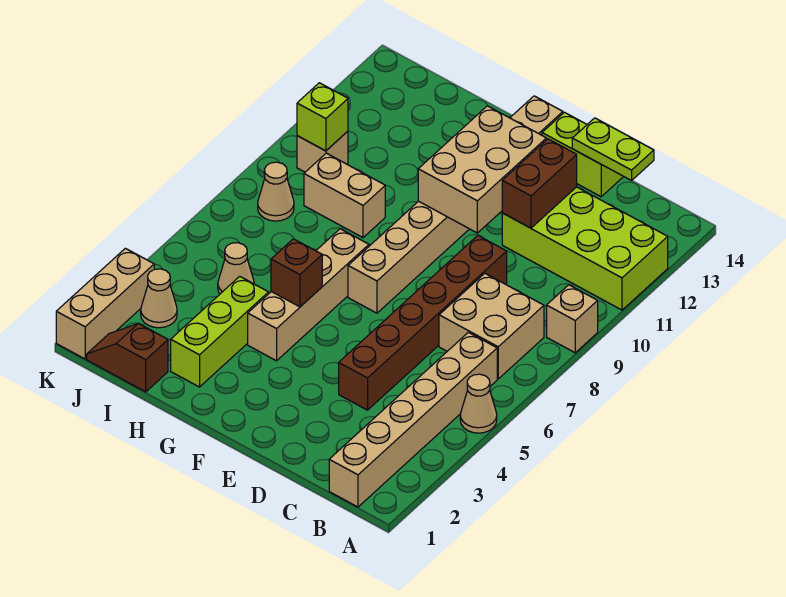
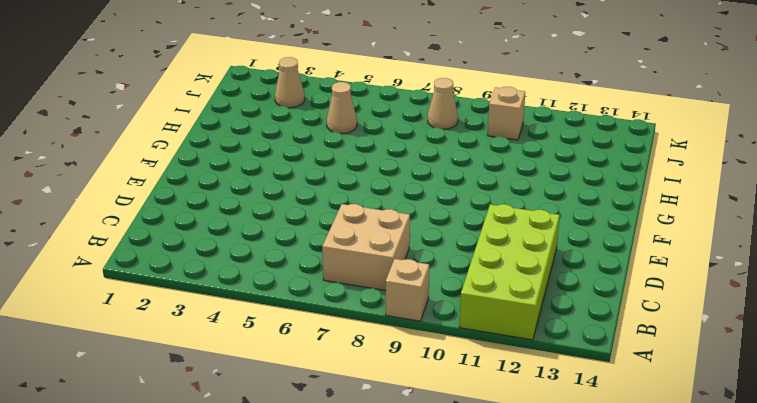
none -> tan cone A5 level 1
none -> tan brick B1:B6 level 1
none -> brown brick D4:D9 level 1

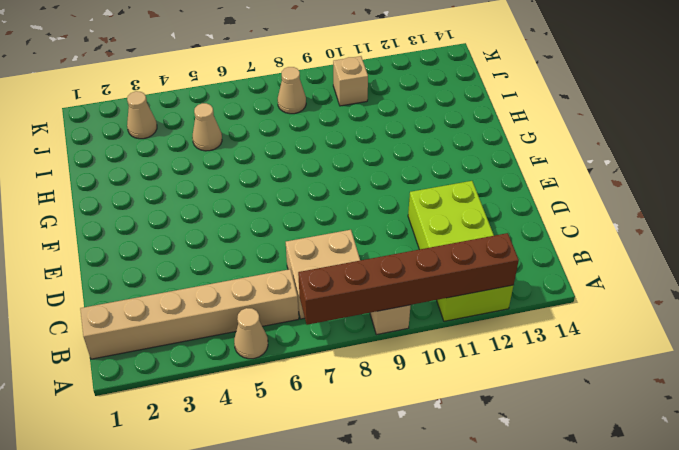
brown brick A7:A12 level 2 -> brown brick D4:D9 level 1
none -> lime brick D14:E14 level 1
none -> tan brick F7:F14 level 1
none -> tan brick G4:G7 level 1

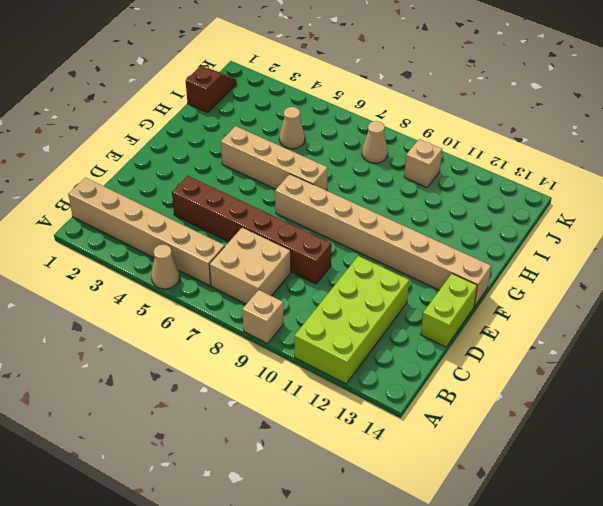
none -> lime brick H2:H4 level 1
none -> tan brick H9:I9 level 1
none -> tan cone J3 level 1

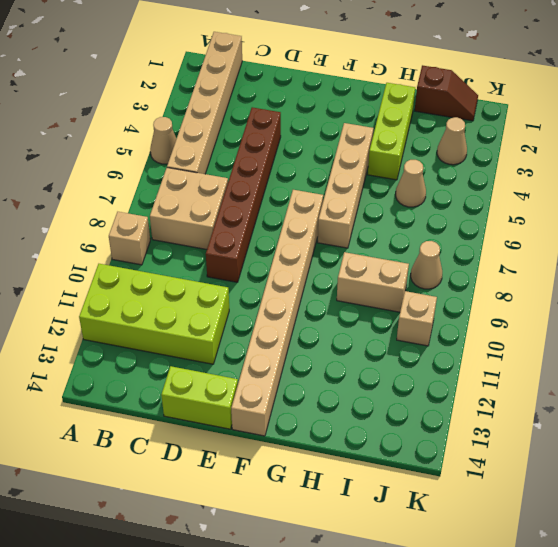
none -> tan brick K1:K3 level 1
none -> lime plate C14:D14 level 2
none -> brown brick D11:D12 level 2

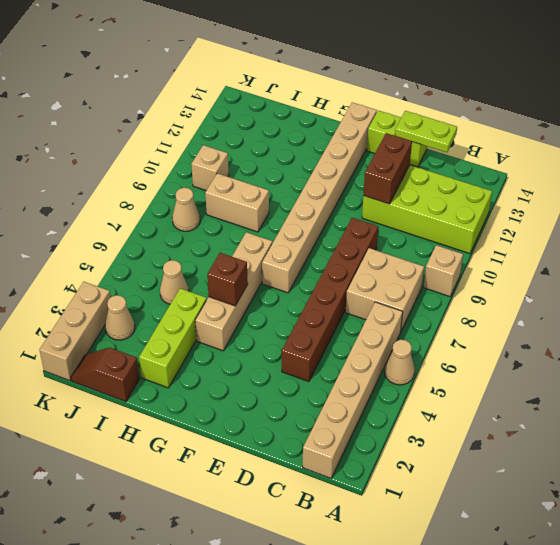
none -> tan brick E10:F12 level 2
none -> lime brick J10 level 2

